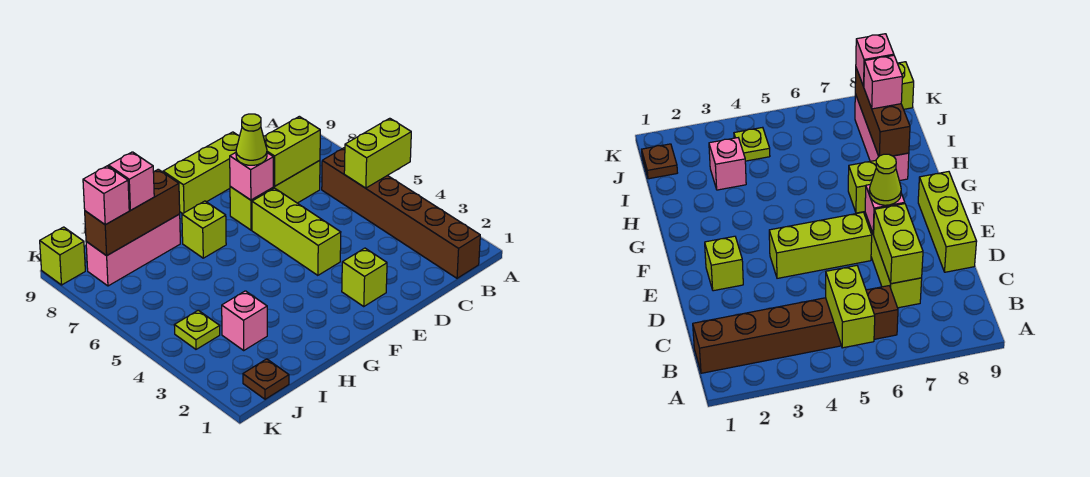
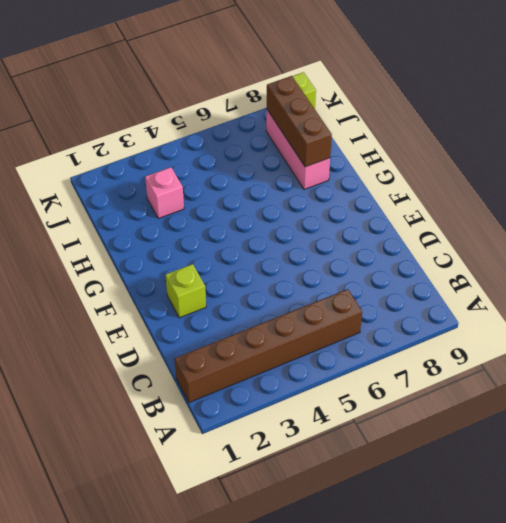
none -> lime brick C7:E7 level 1
none -> lime brick D9:F9 level 1
none -> lime brick E4:E6 level 1

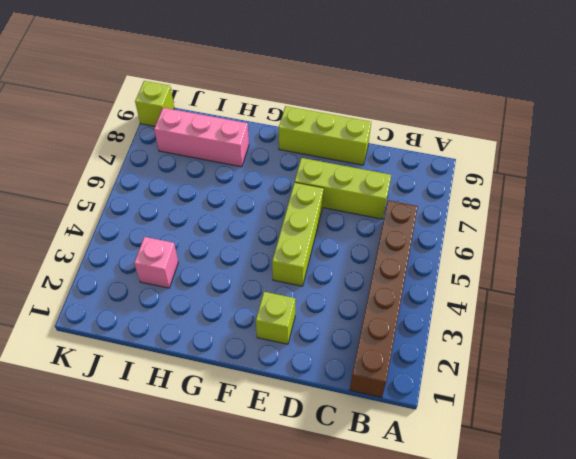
none -> lime brick G7 level 1
none -> brown plate J1 level 1
none -> lime plate J4 level 1

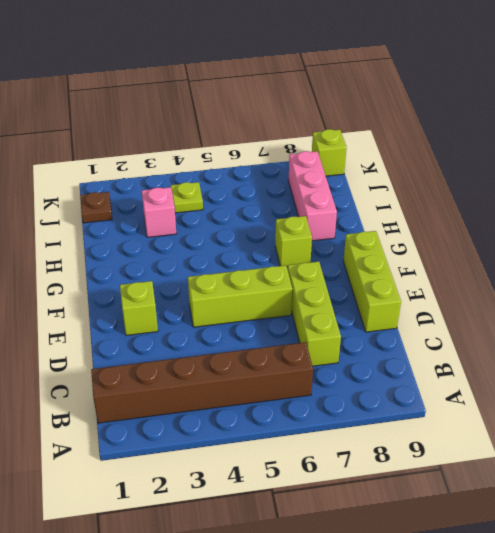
none -> lime brick A5:B5 level 2
none -> lime brick C7:D7 level 2
none -> pink brick E7 level 2

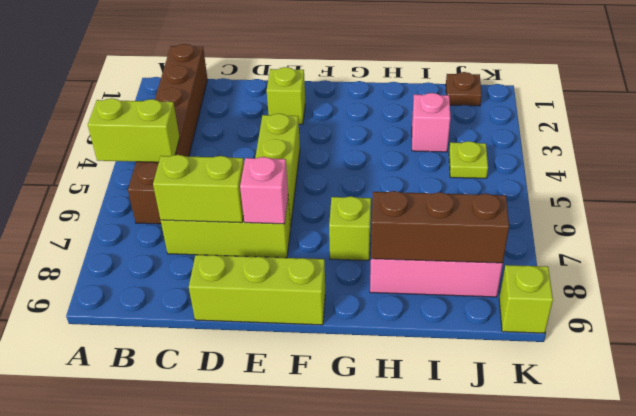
none -> lime cone E7 level 3
none -> pink brick I8 level 3
none -> pink brick J8 level 3

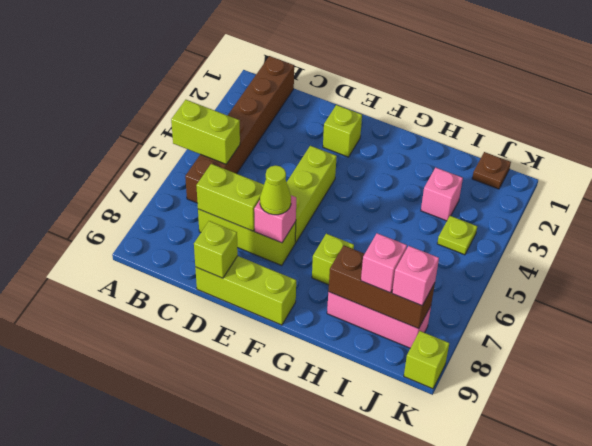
lime brick D9 level 2 -> none

